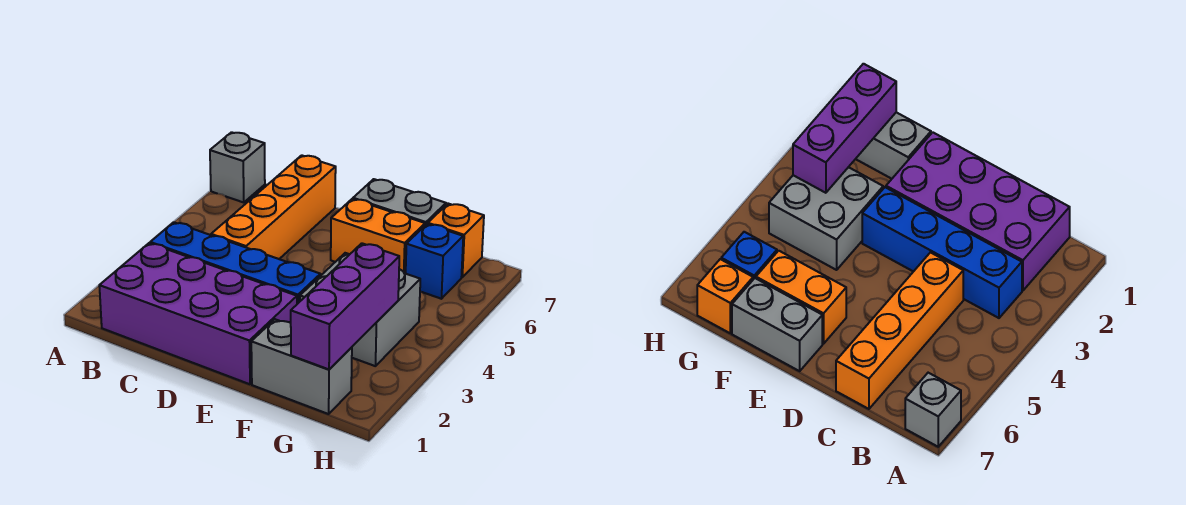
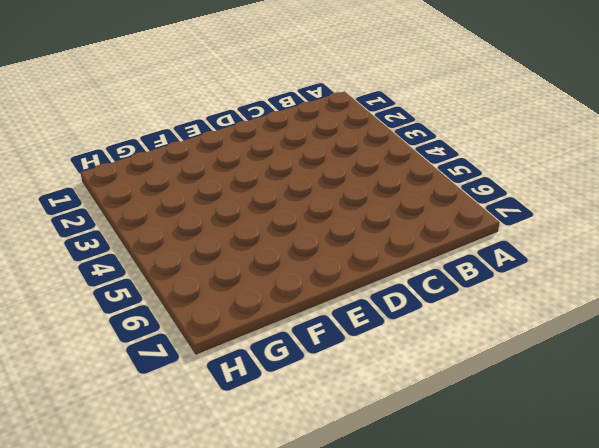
none -> grey brick A7 level 1
none -> purple brick B1:E2 level 1

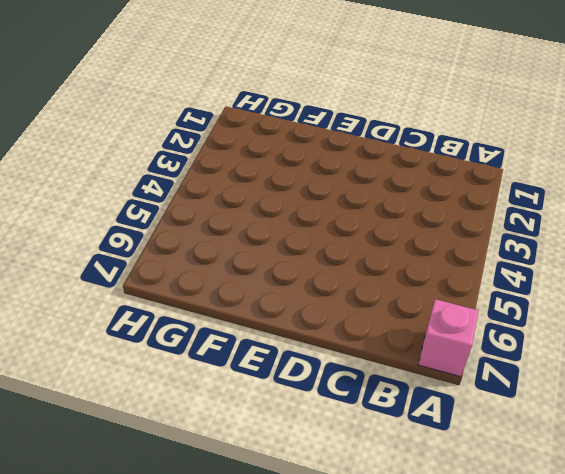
pink brick A7 level 1 -> grey brick A7 level 1
none -> purple brick B1:E2 level 1
none -> blue brick B3:E3 level 1

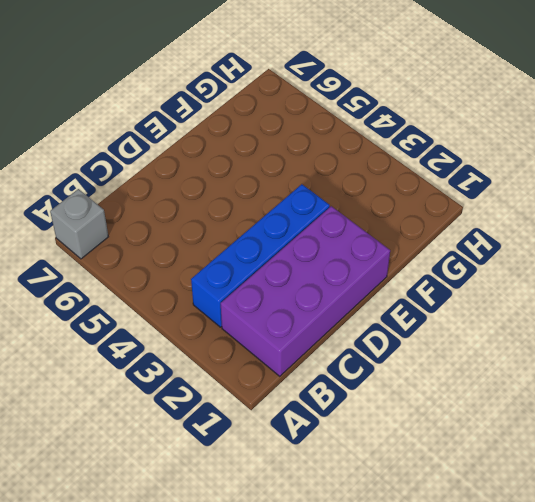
none -> orange brick C4:C7 level 1
none -> orange brick E6:F6 level 1

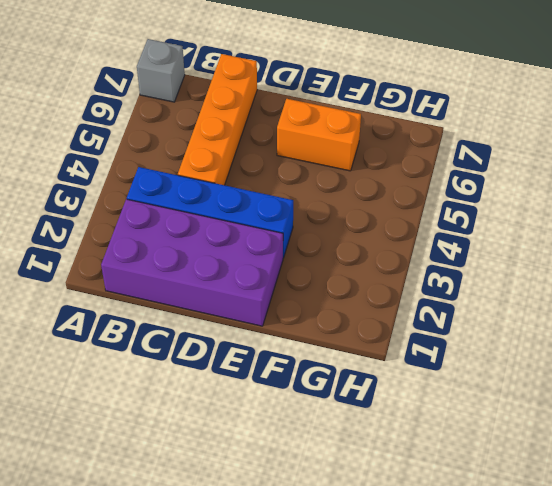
none -> grey brick E7:F7 level 1
none -> grey brick F1:G1 level 1

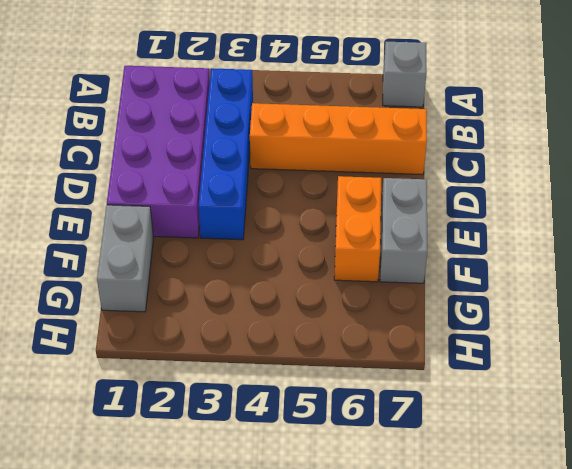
none -> grey brick F3:G4 level 1
none -> blue brick G6 level 1

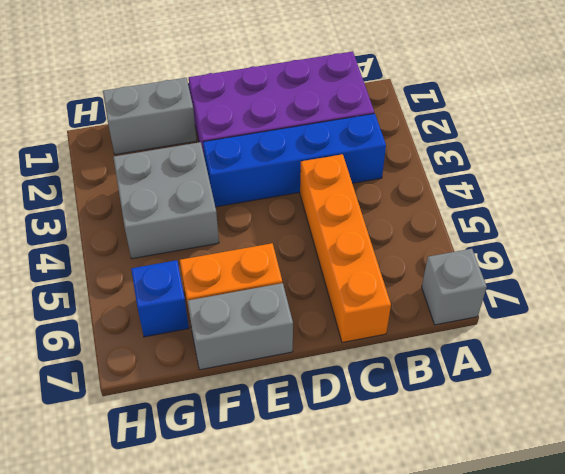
none -> orange brick G7 level 1
none -> purple brick G1:G3 level 2

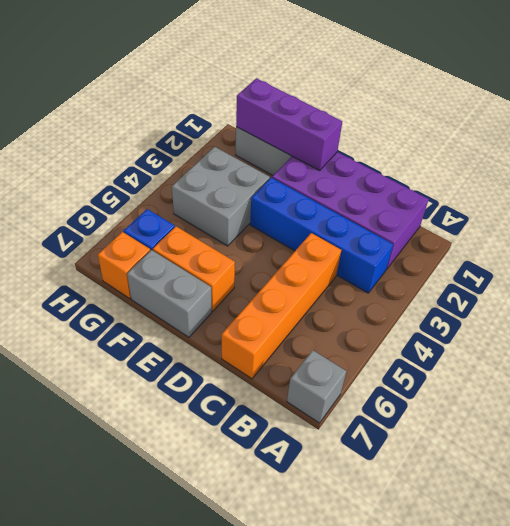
purple brick E1:G1 level 2 -> purple brick G1:G3 level 2

